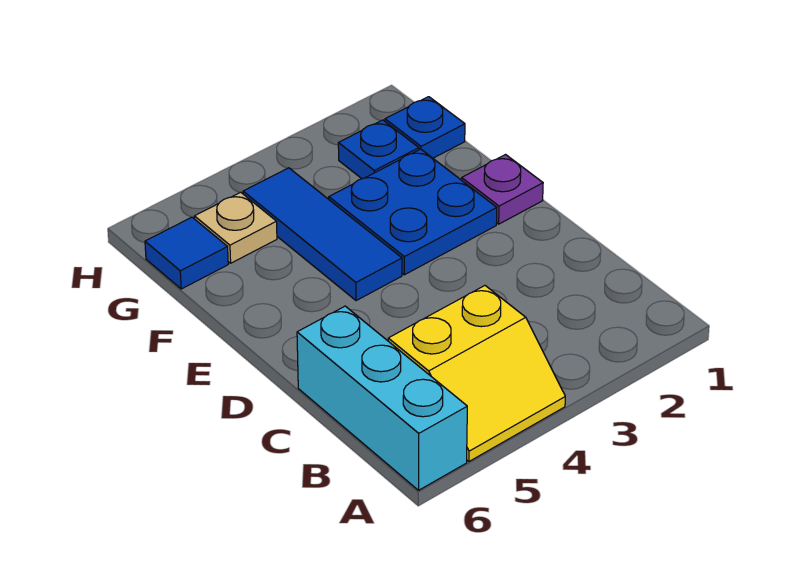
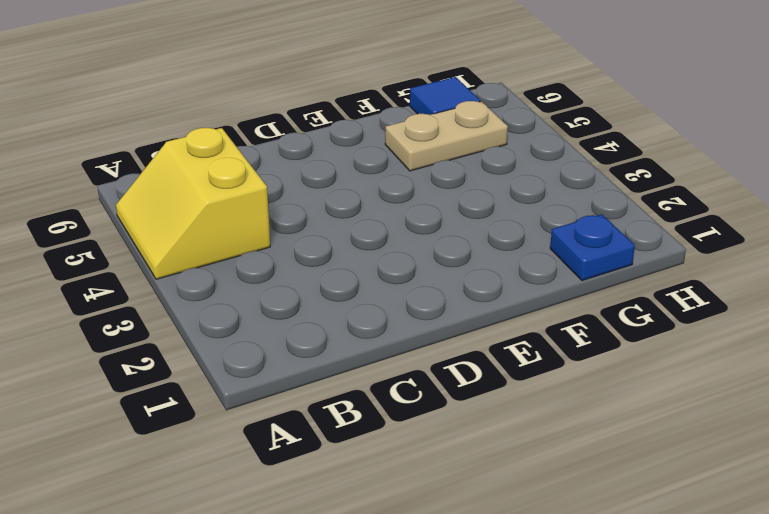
tan plate F5:G5 level 1 -> tan plate G5 level 1
none -> cyan brick A6:C6 level 1
none -> purple plate E1 level 1

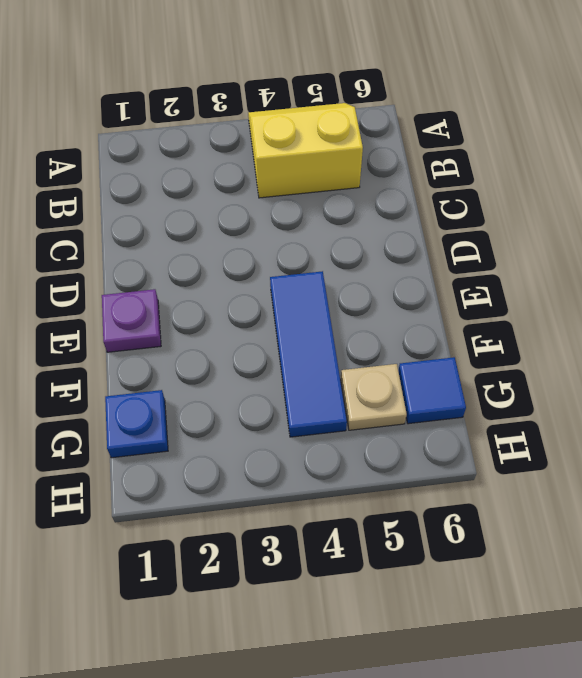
none -> cyan brick A6:C6 level 1
none -> blue plate E2:F3 level 1

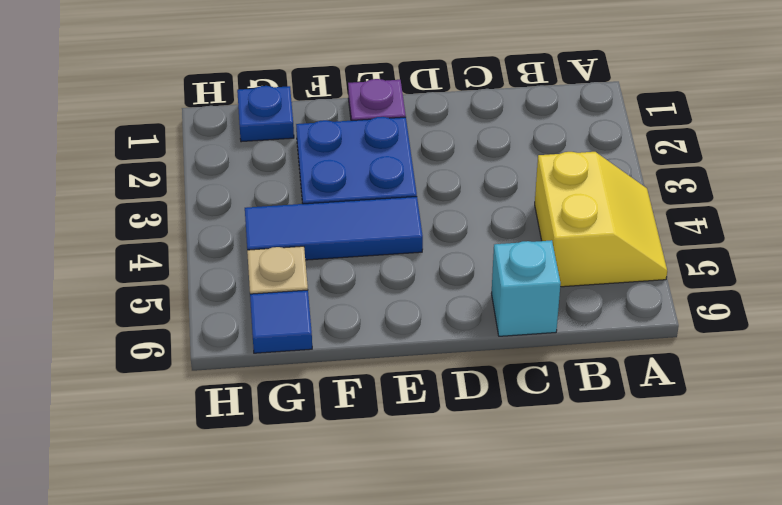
cyan brick C6 level 1 -> cyan brick A6:C6 level 1
none -> blue plate G2 level 1

